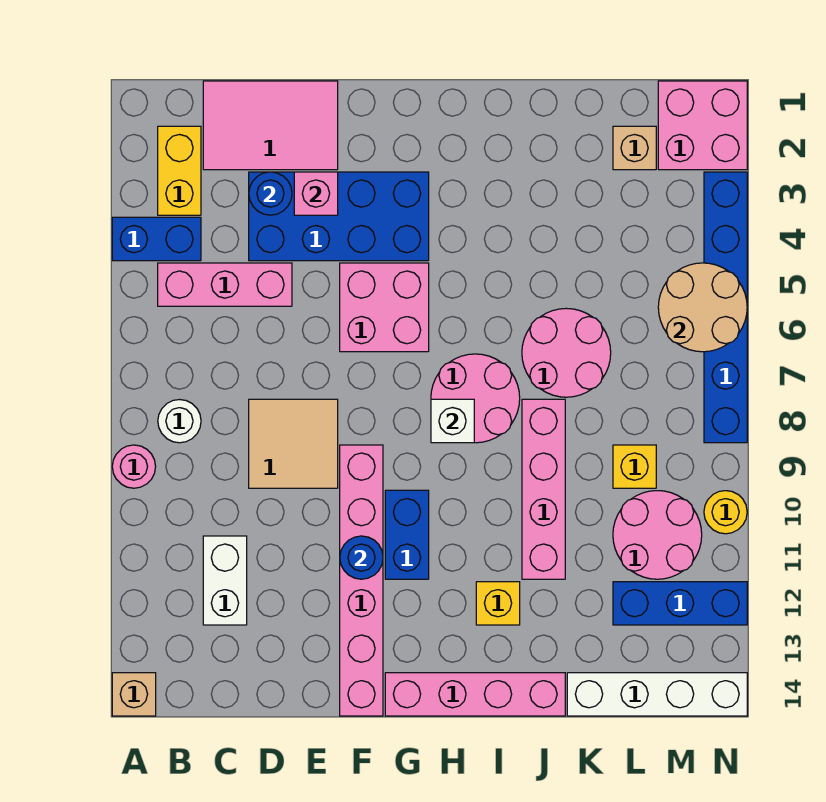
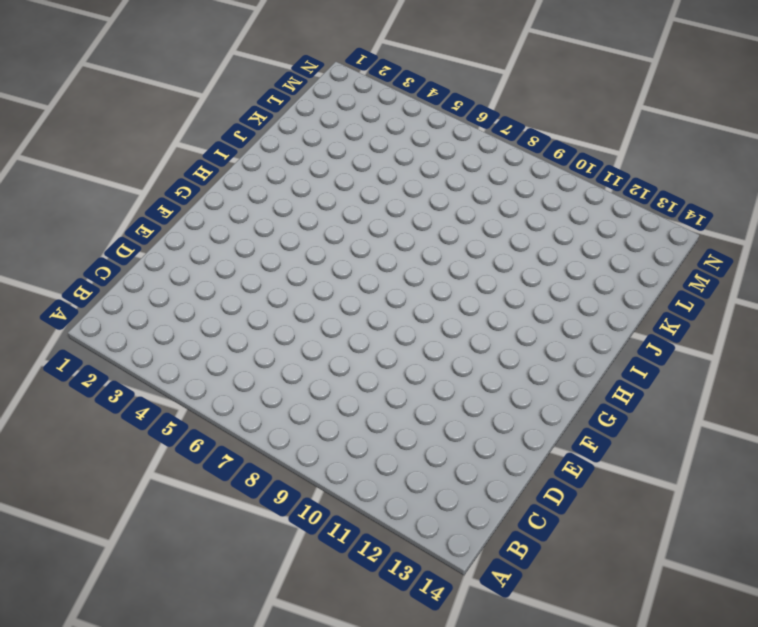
none -> blue brick A4:B4 level 1
none -> pink round brick A9 level 1
none -> tan brick A14 level 1
none -> yellow brick B2:B3 level 1

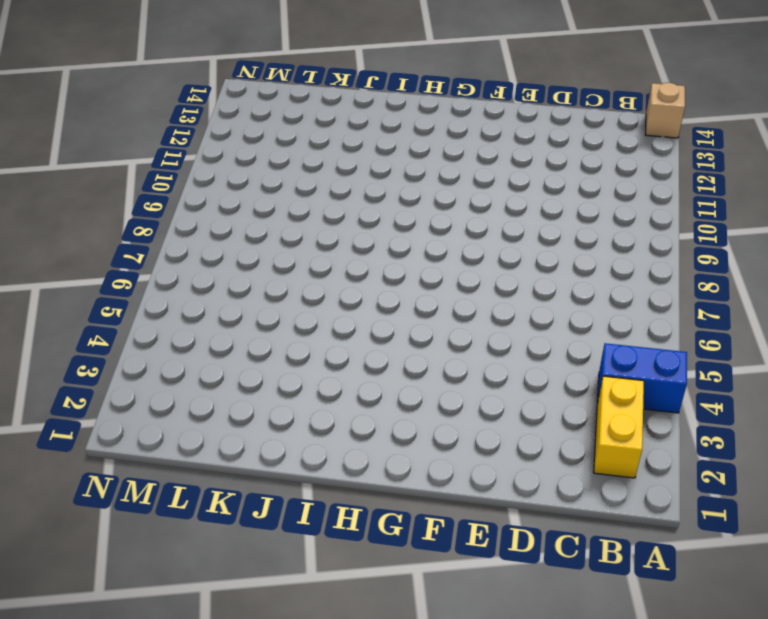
none -> pink round brick A9 level 1
none -> pink brick B5:D5 level 1
none -> white round brick B8 level 1
none -> pink tile C1:E2 level 1

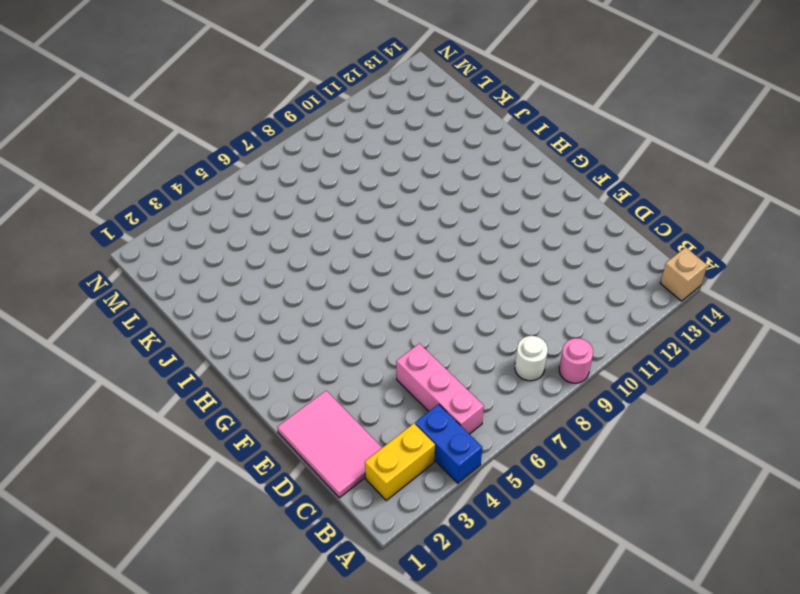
none -> white brick C11:C12 level 1
none -> blue brick D3:G4 level 1
none -> tan tile D8:E9 level 1
none -> pink brick F5:G6 level 1

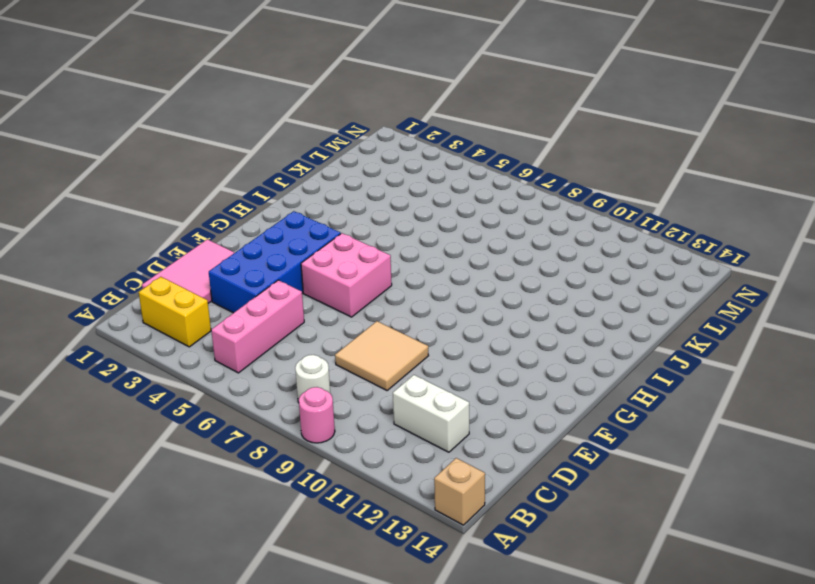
none -> blue brick A4:B4 level 1
none -> pink brick F9:F14 level 1
none -> blue brick G10:G11 level 1
none -> pink brick G14:J14 level 1

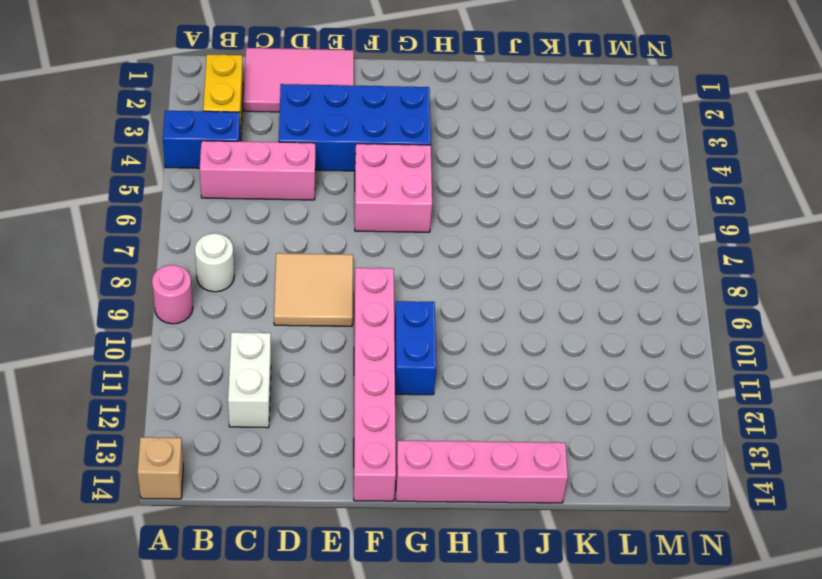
none -> pink round brick H7:I8 level 1
none -> yellow brick I12 level 1
none -> pink round brick J6:K7 level 1
none -> pink brick J8:J11 level 1

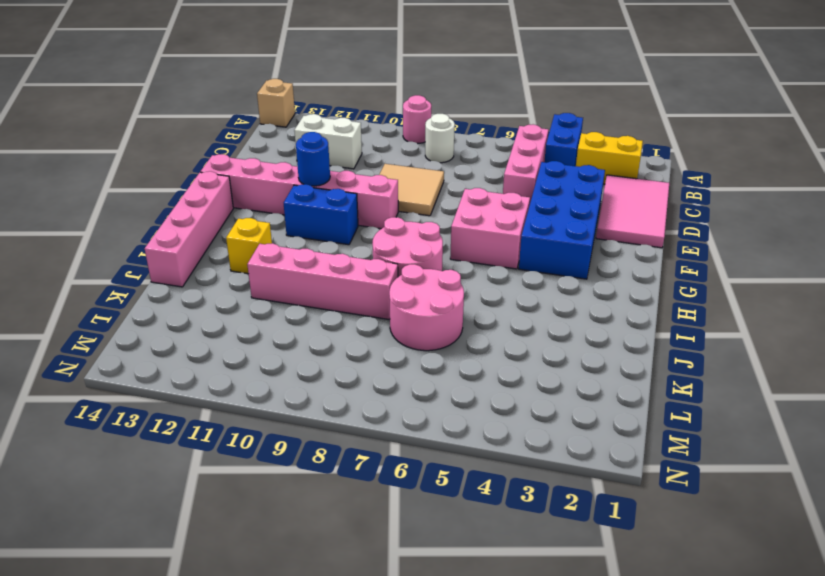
none -> white brick K14:N14 level 1
none -> tan brick L2 level 1
none -> yellow brick L9 level 1
none -> pink round brick L10:M11 level 1

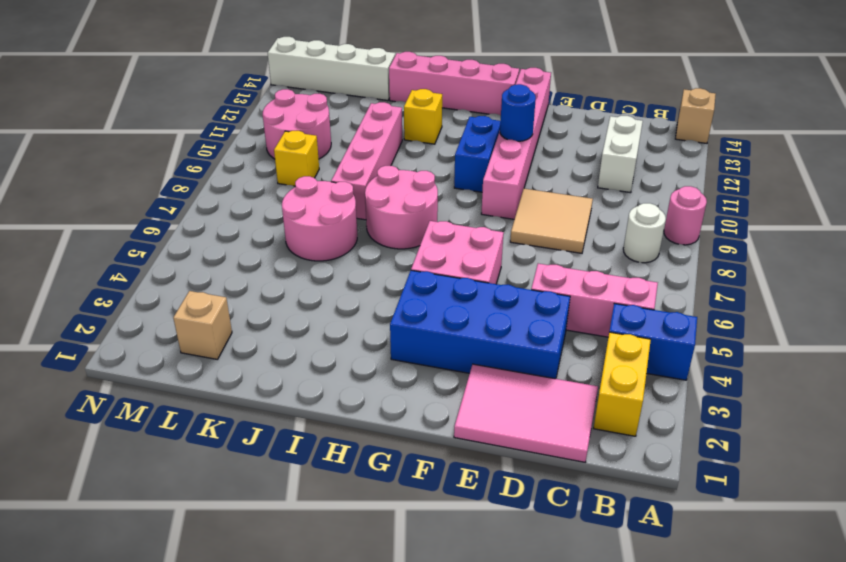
none -> blue brick L12:N12 level 1
none -> pink brick M1:N2 level 1
none -> blue brick N3:N8 level 1
none -> yellow round brick N10 level 1

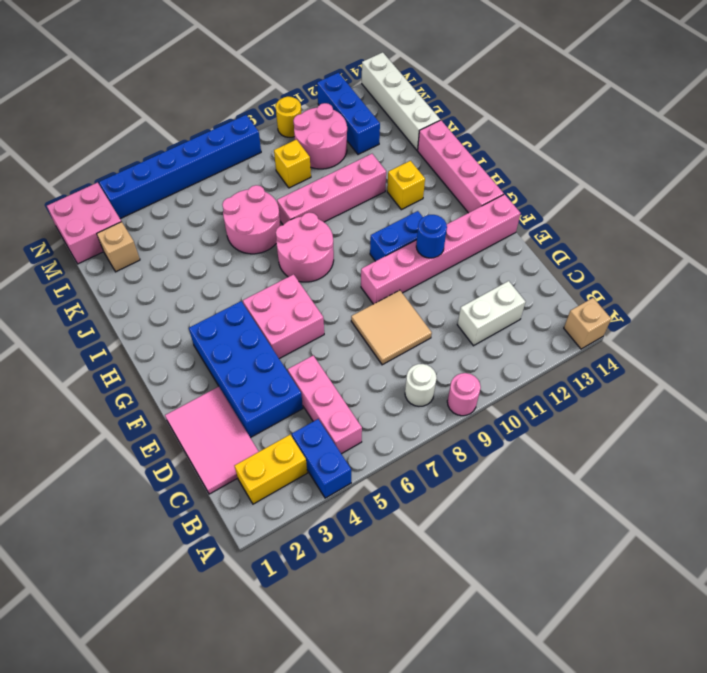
none -> blue round brick D3 level 2
none -> pink brick E3 level 2
none -> white brick H8 level 2
none -> tan round brick M5:N6 level 2

